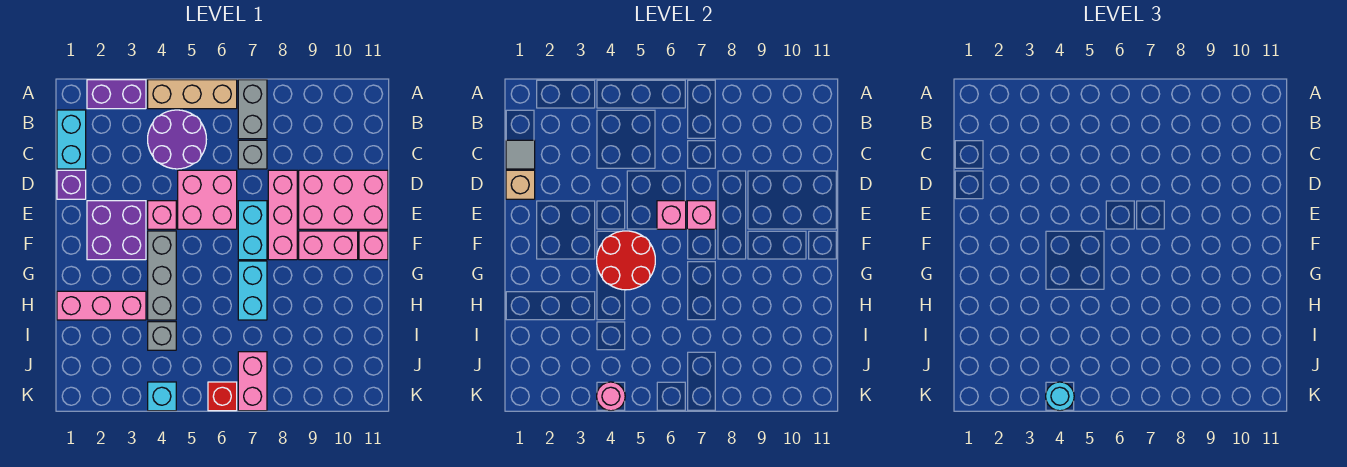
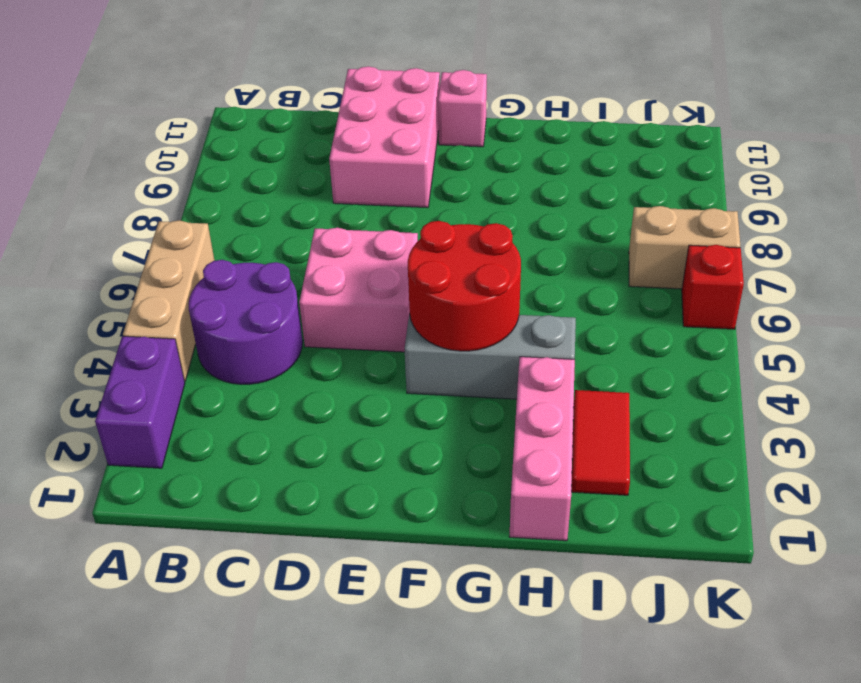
red tile I2:I3 level 1 -> none
tan brick J7:K7 level 1 -> pink brick J7:K7 level 1
none -> grey brick A7:B7 level 1
none -> cyan brick B1:C1 level 1
none -> grey brick C7 level 1

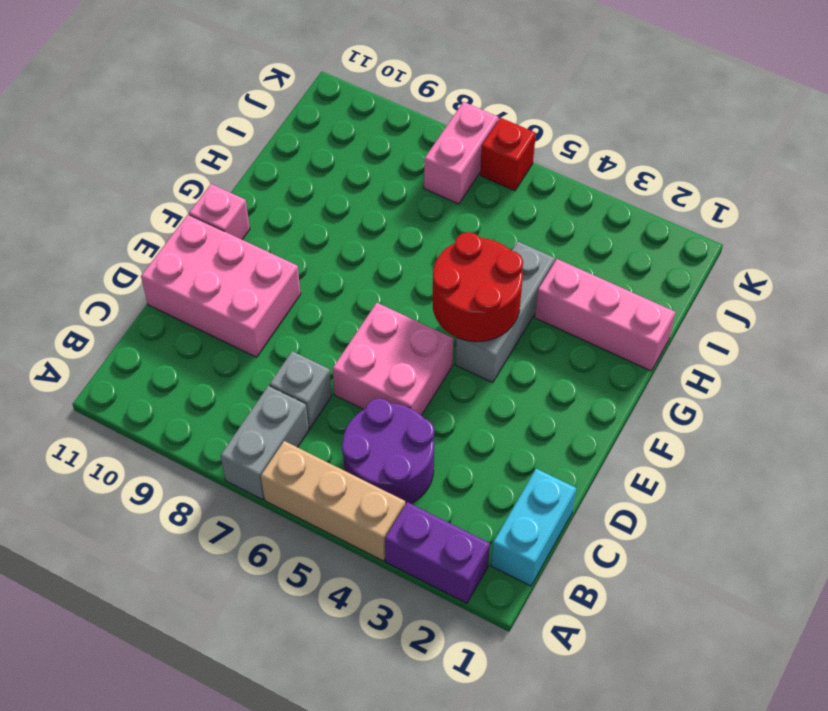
none -> purple brick D1 level 1
none -> pink brick D8:F8 level 1
none -> purple brick E2:F3 level 1

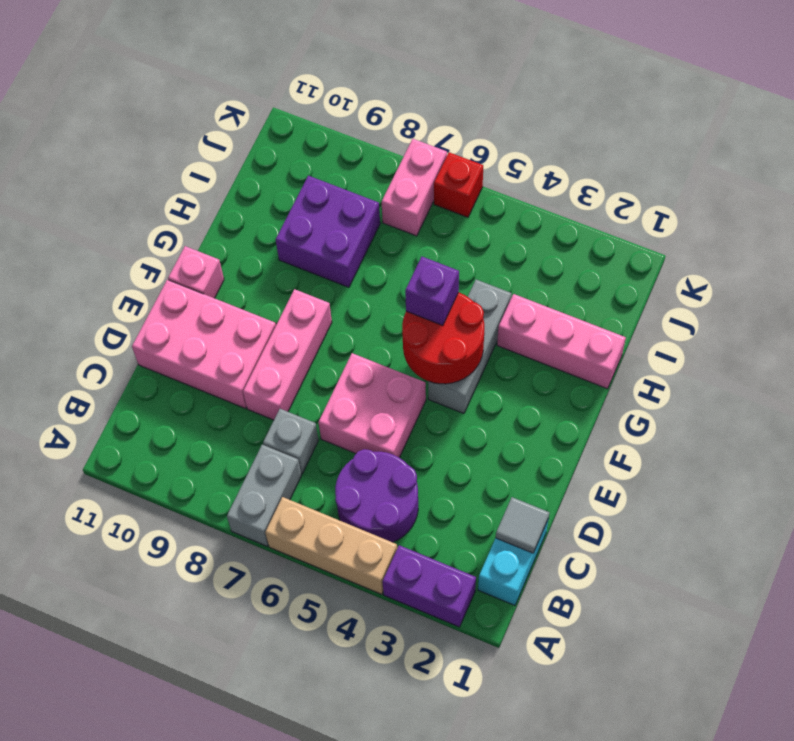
purple brick G5 level 3 -> purple brick D1 level 1
purple brick H8:I9 level 1 -> purple brick E2:F3 level 1
none -> pink brick E4 level 1
none -> cyan brick E7:F7 level 1
none -> pink brick F9:F10 level 1

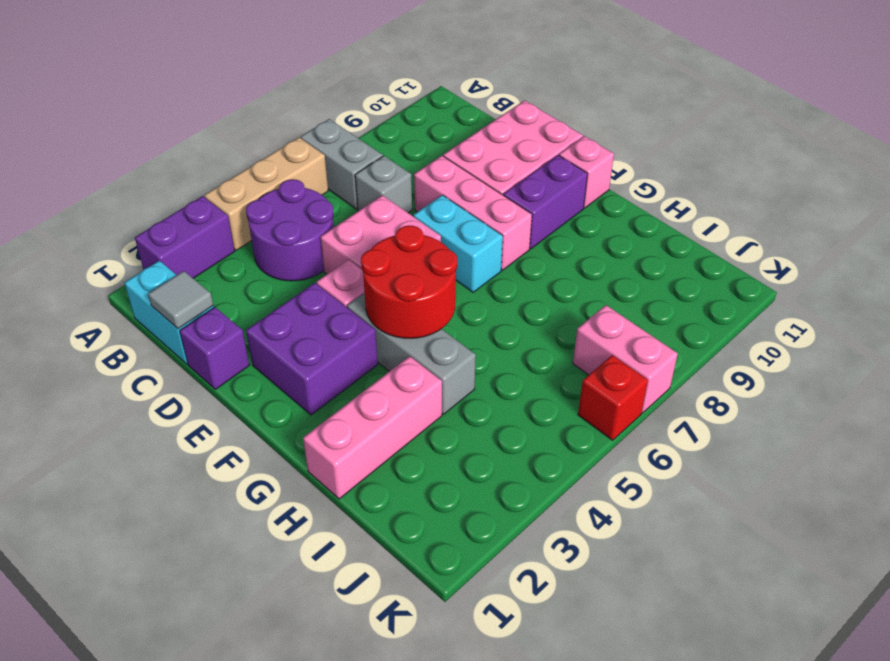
purple brick F9:F10 level 1 -> pink brick F9:F10 level 1
none -> cyan brick G7:H7 level 1
none -> grey brick I4 level 1
none -> cyan brick K4 level 1

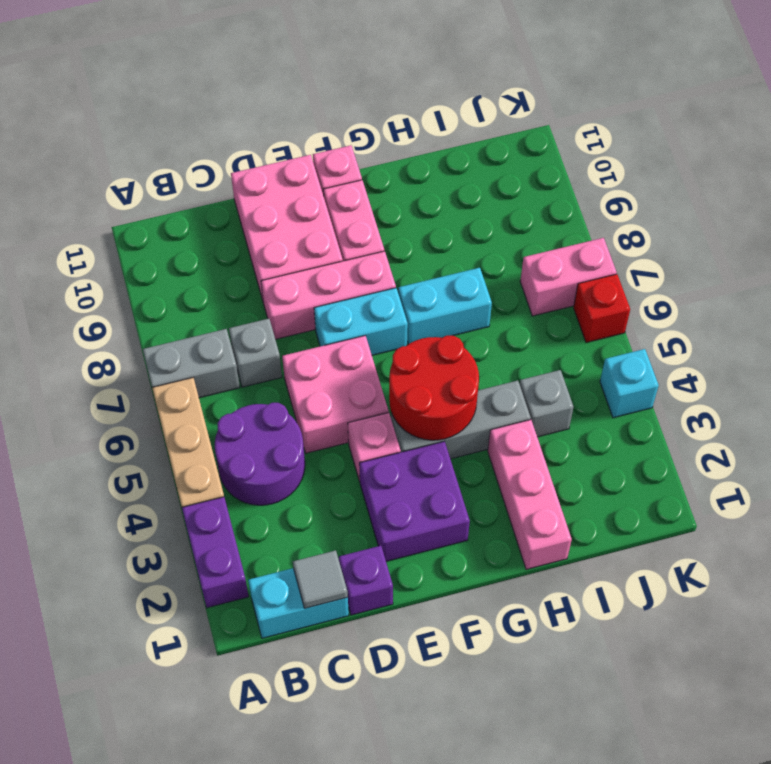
none -> tan brick D1 level 2
none -> pink brick E6 level 2
none -> pink brick E7 level 2

